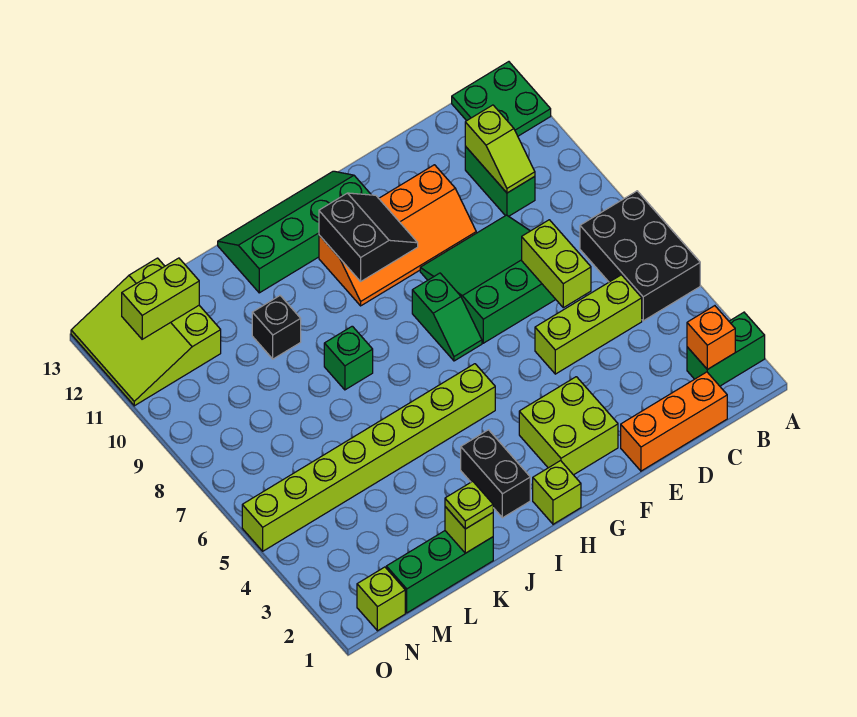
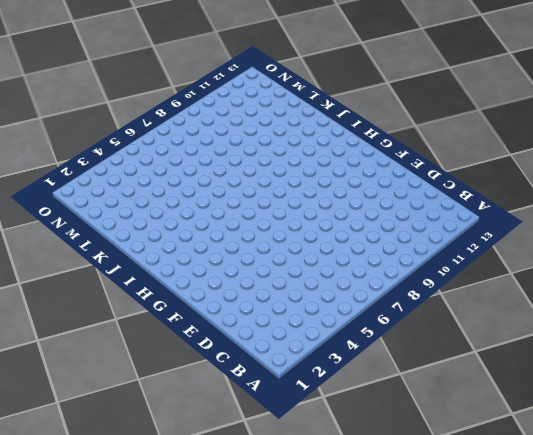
none -> green brick A2:B2 level 1
none -> black brick A5:B7 level 1
none -> green plate A12:B13 level 1

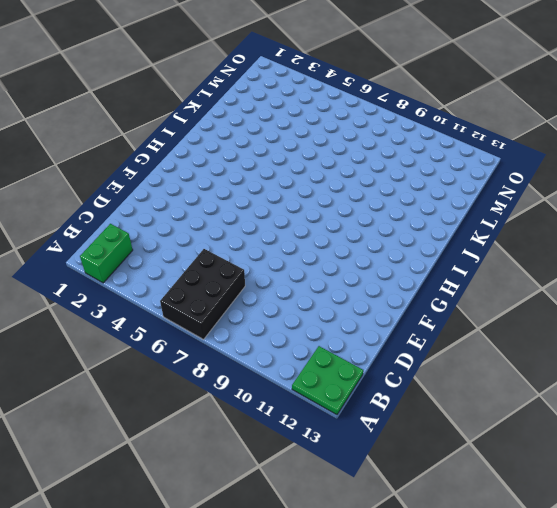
black brick A6:C7 level 1 -> black brick A5:B7 level 1
none -> orange brick C1:E1 level 1
none -> lime brick C5:E5 level 1
none -> green brick C10:C11 level 1

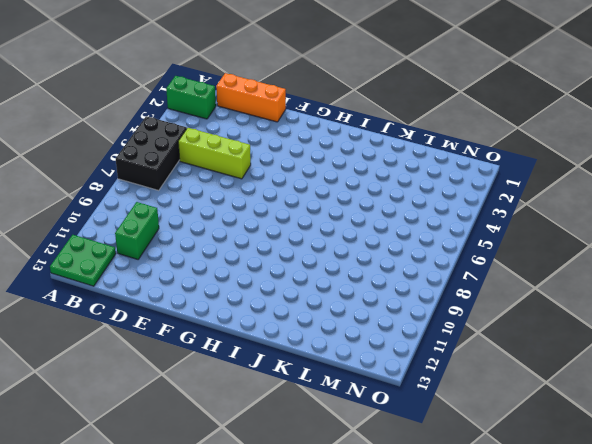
none -> green slope D7:F9 level 1 top 7
none -> orange slope E10:H11 level 1 top 11
none -> lime brick F2:G3 level 1

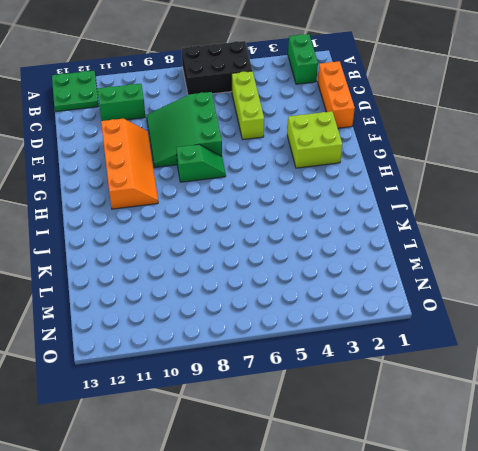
none -> green slope G12:J13 level 1 top 12
none -> lime brick H1 level 1
none -> lime brick H5:O5 level 1

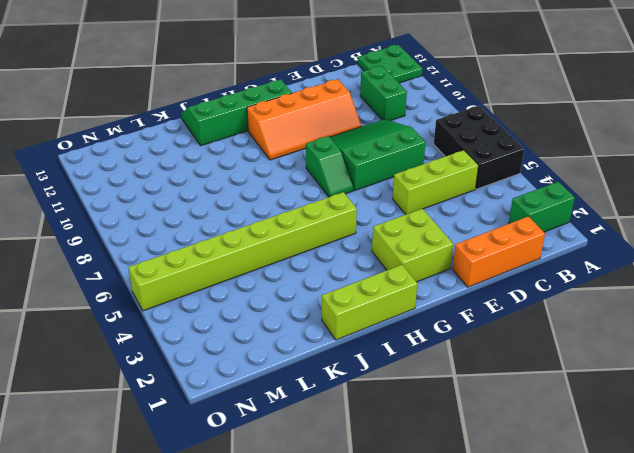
lime brick H1:J1 level 1 -> lime brick H1 level 1
none -> black brick I2:I3 level 1
none -> green brick J8 level 1
none -> green brick K1:M1 level 1

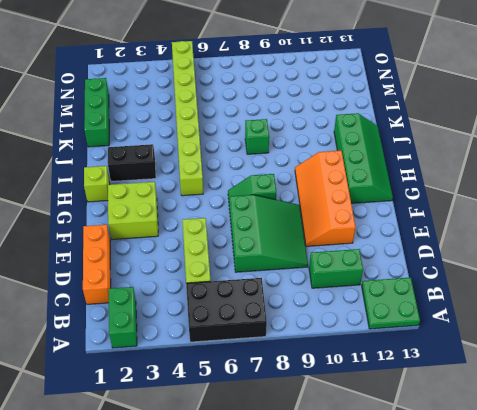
none -> black brick K10 level 1
none -> lime slope M11:O13 level 1 top M
none -> lime brick N1 level 1

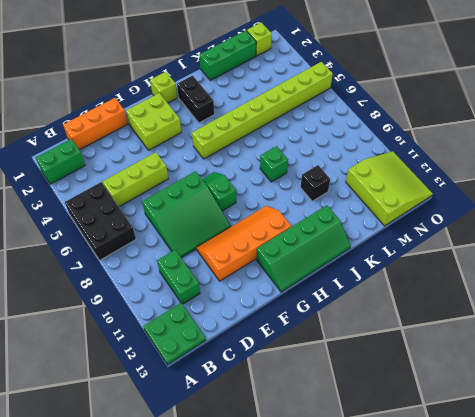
none -> orange brick B2 level 2
none -> lime slope C10:C11 level 2 top 11
none -> lime brick D6:D7 level 2

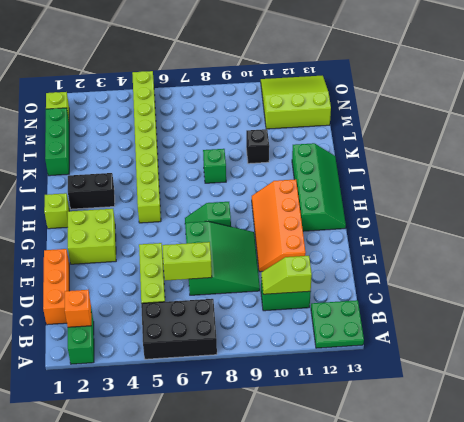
none -> black slope G10:H11 level 2 top H
none -> lime brick K1 level 2
none -> lime brick M12:N12 level 2

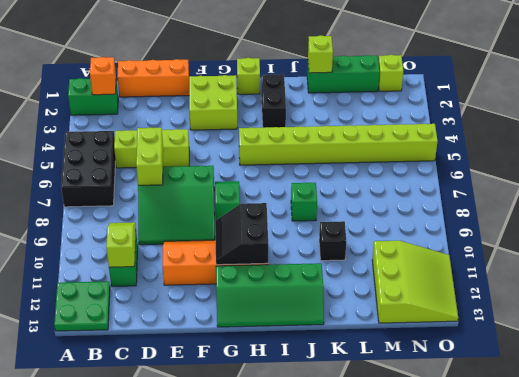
none -> lime brick M12:N12 level 2
none -> lime plate K1 level 3

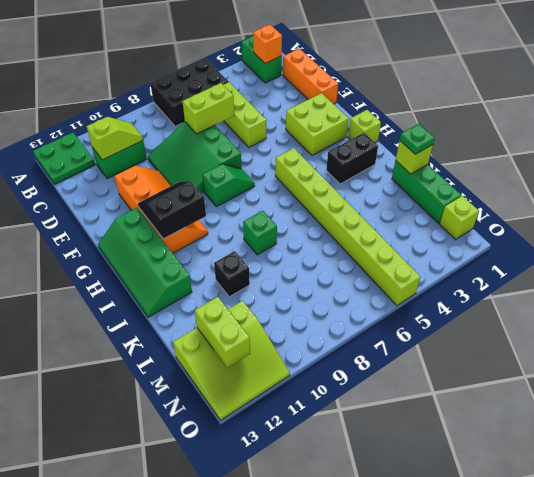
green plate K1 level 3 -> lime plate K1 level 3

